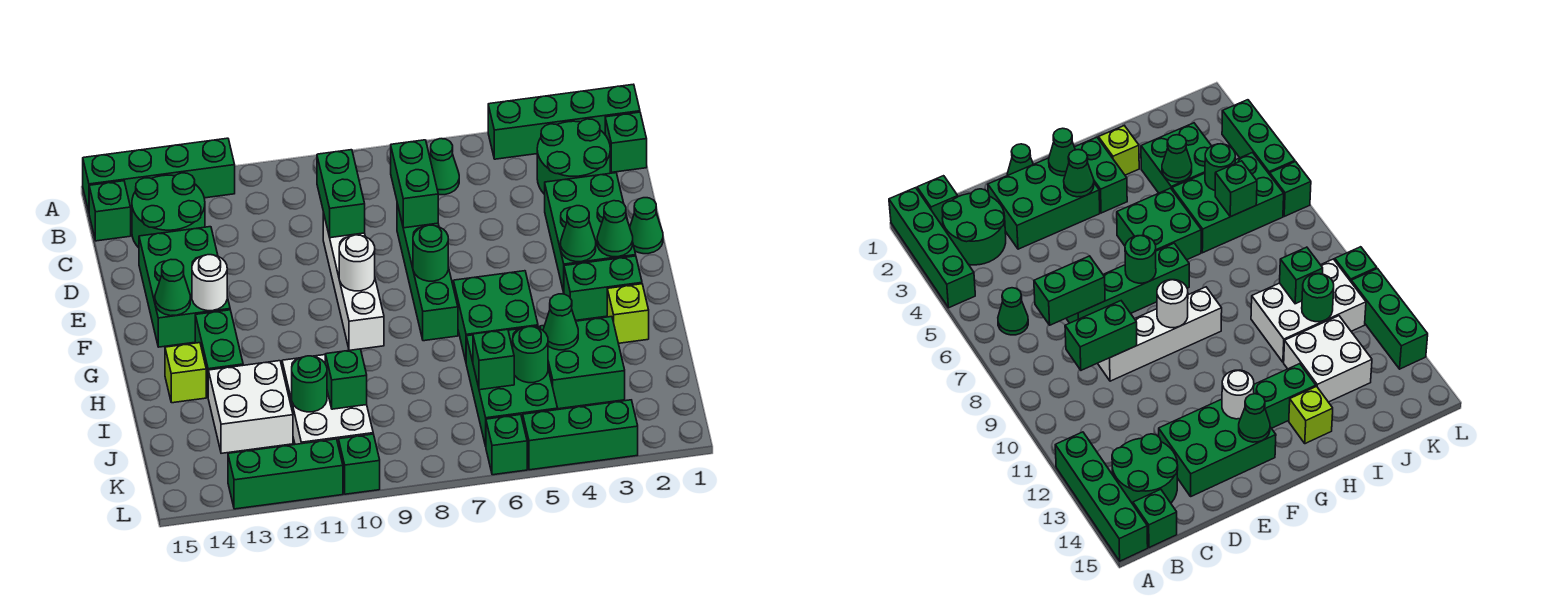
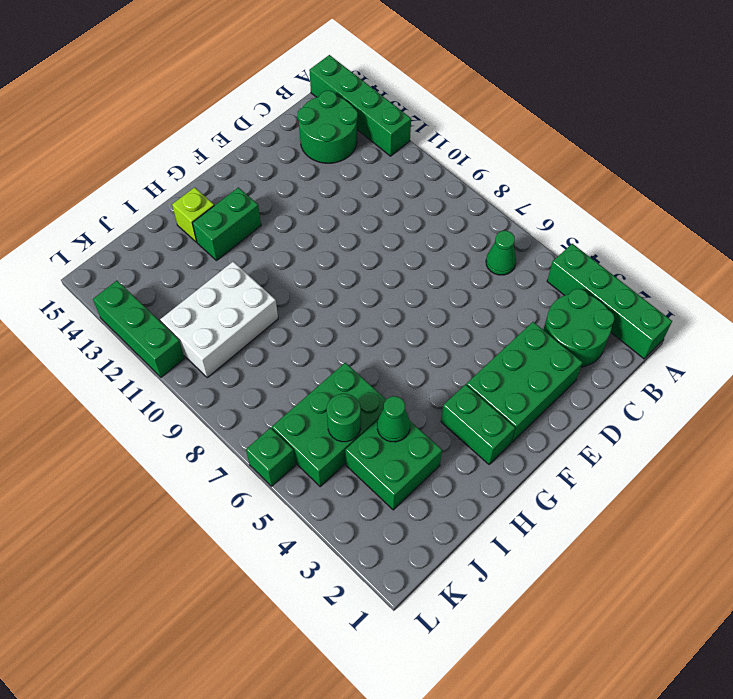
none -> green brick B1 level 1
none -> green brick B15 level 1
none -> green brick D7:G7 level 1
none -> white brick D9:G9 level 1

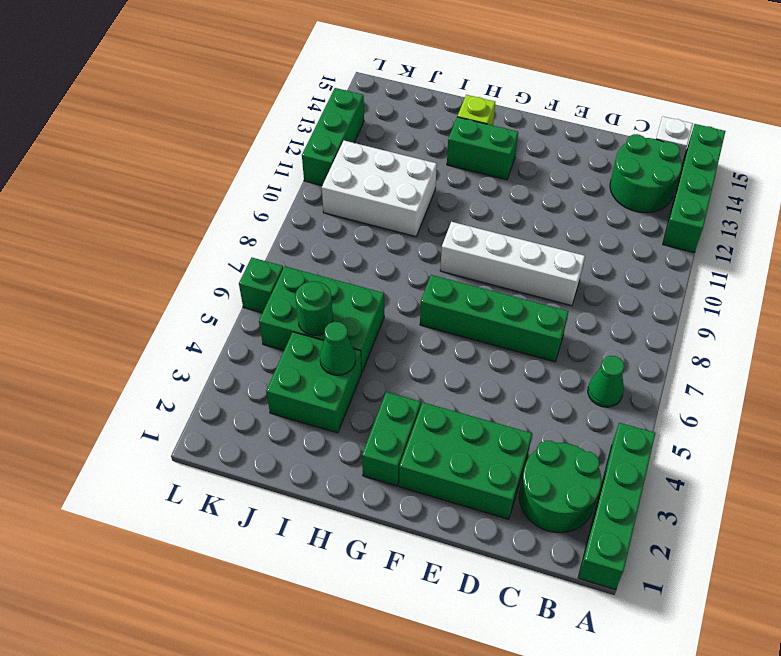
white brick B15 level 1 -> green brick B15 level 1
none -> green brick B1 level 1
none -> green brick D13:F14 level 1
none -> green cone E1 level 1
none -> green brick G5:H6 level 1

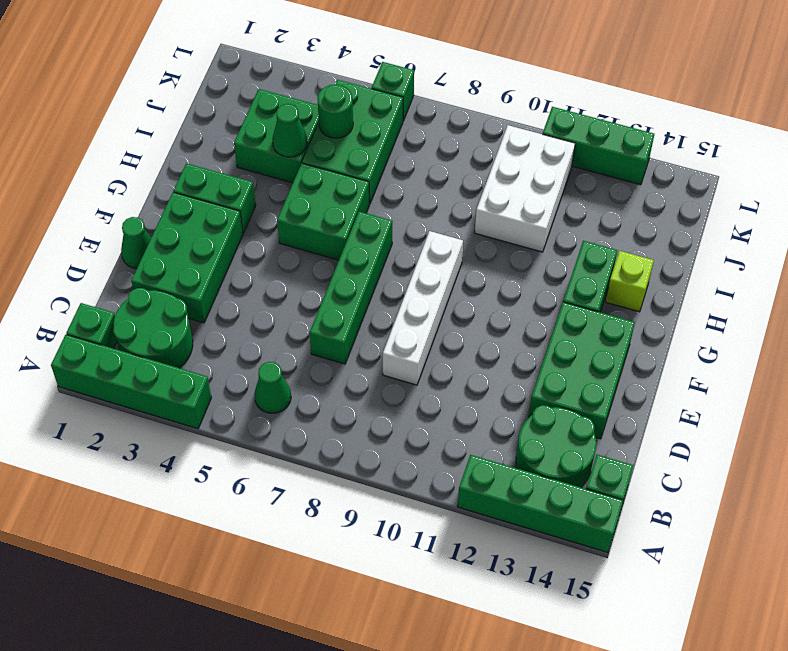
none -> lime brick H2 level 1
none -> white brick I12:J13 level 1
none -> green brick L3:L5 level 1
none -> green brick L10 level 1

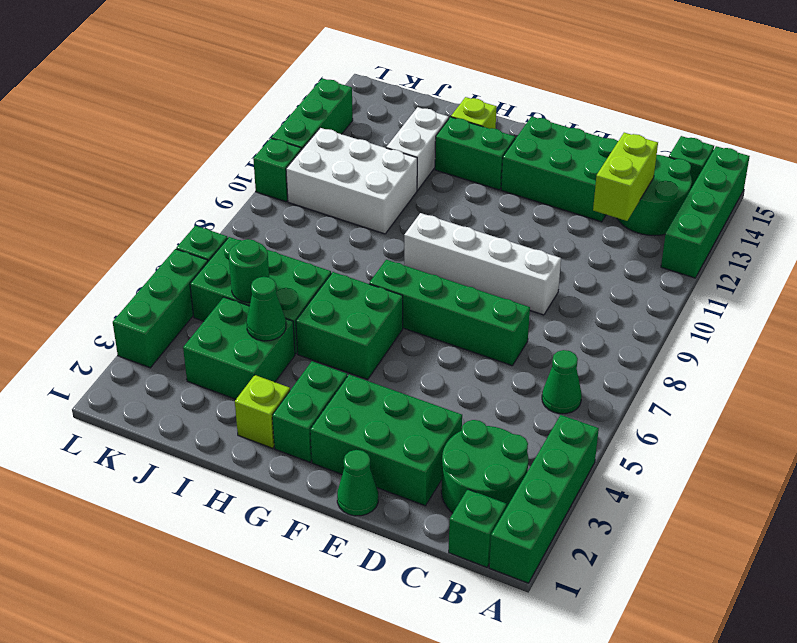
lime brick C12:C13 level 2 -> none
white brick I12:I13 level 1 -> white brick I12:J13 level 1
none -> green brick C7:D7 level 2
none -> green brick C9:D9 level 2
none -> green cone F2 level 2
none -> green cone F3 level 2

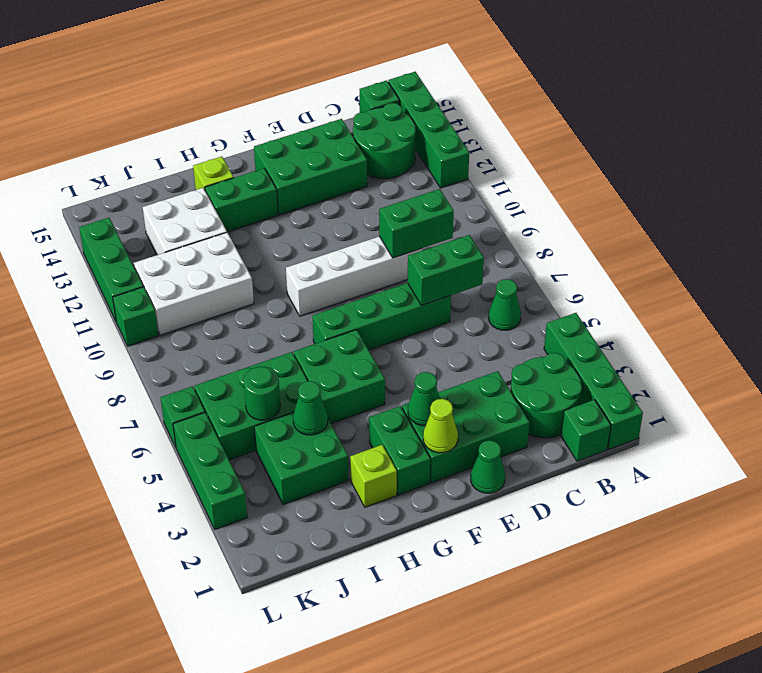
lime cone F2 level 2 -> green cone F2 level 2
none -> green round brick F7 level 2
none -> white round brick F9 level 2
none -> white round brick F13 level 2
none -> green cone F14 level 2

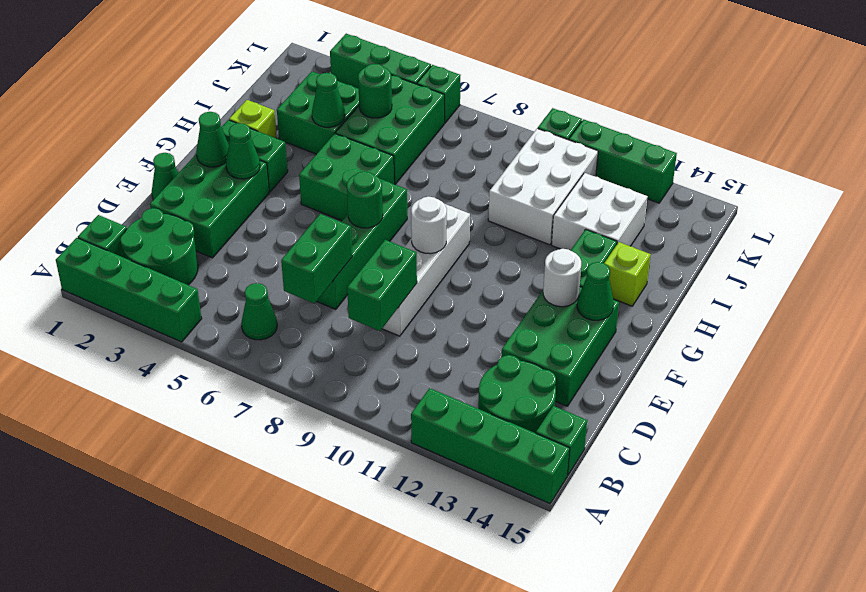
none -> green brick J6 level 2
none -> green brick J10 level 2
none -> green round brick J11 level 2

